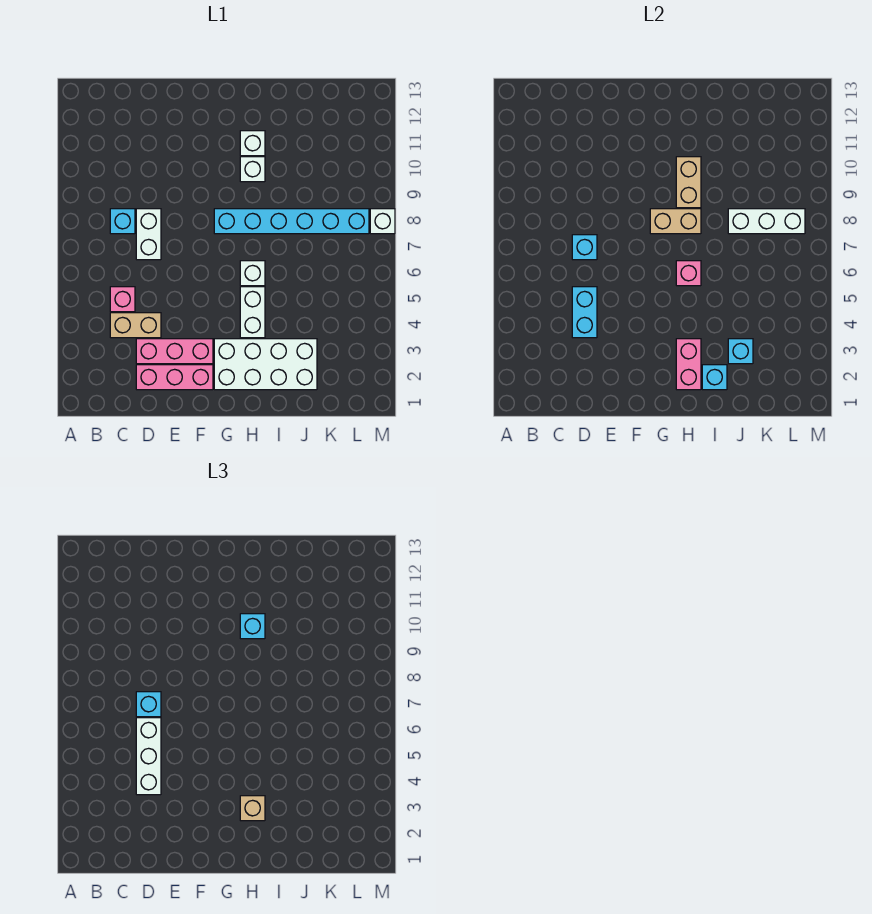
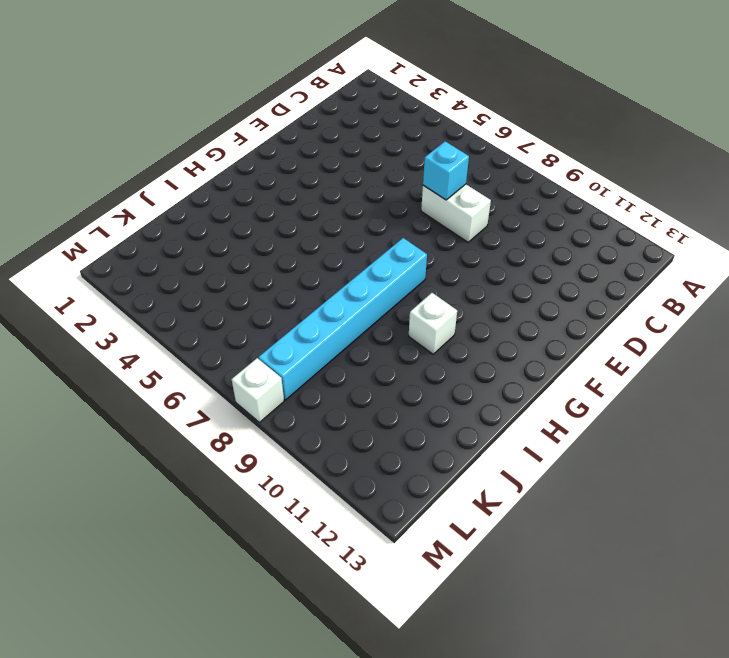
none -> tan brick C4:D4 level 1
none -> pink brick C5 level 1
none -> cyan brick C8 level 1

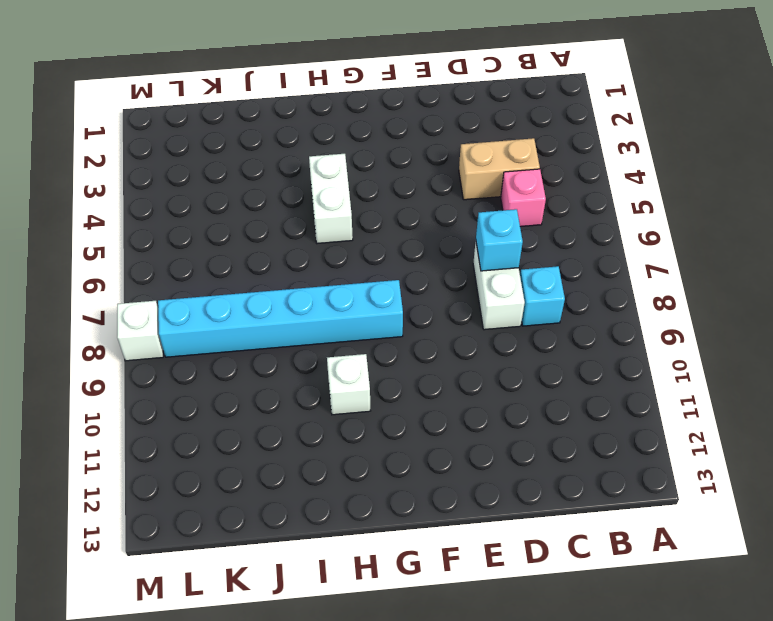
none -> pink brick D2:F2 level 1
none -> pink brick D3:F3 level 1
none -> white brick G2:J3 level 1

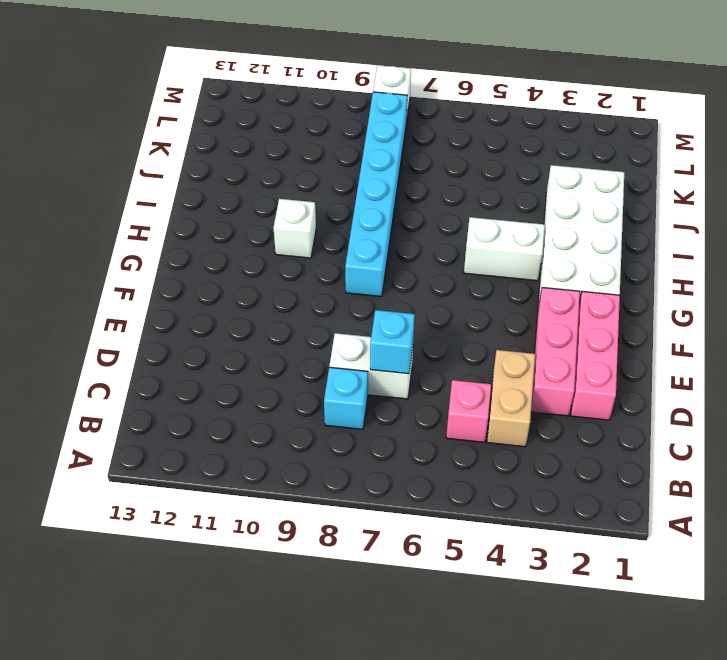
none -> white brick H6 level 1
none -> white brick H11 level 1
none -> cyan brick D4:D5 level 2

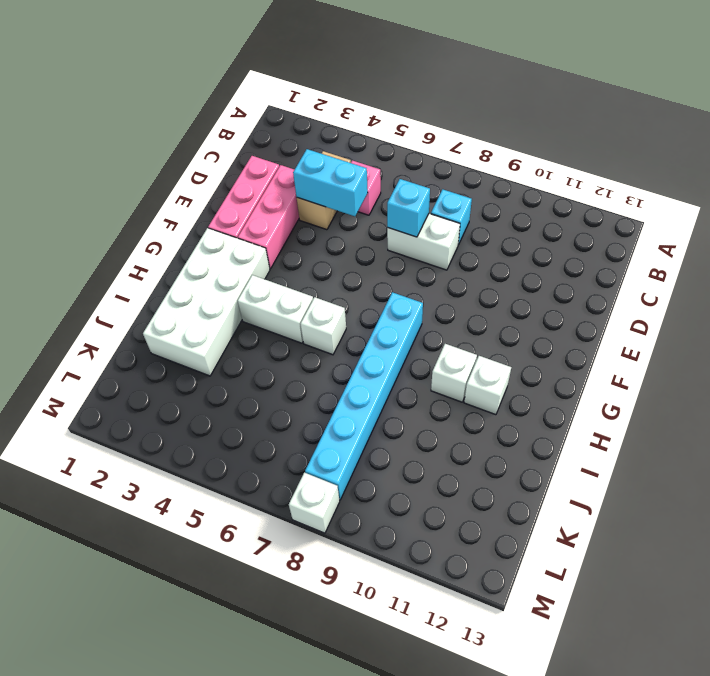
none -> tan brick G8:H8 level 2
none -> pink brick H2:H3 level 2
none -> pink brick H6 level 2

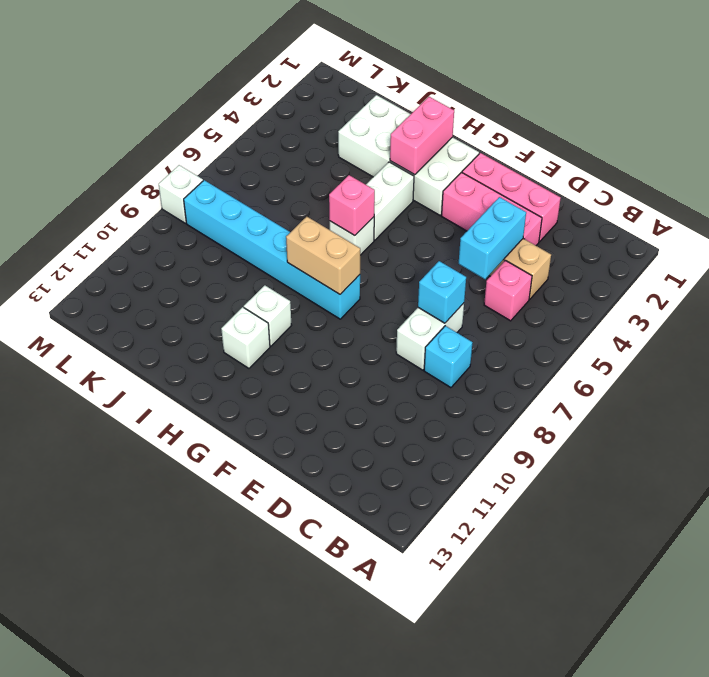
none -> tan brick H9:H10 level 2
none -> cyan brick I2 level 2
none -> cyan brick J3 level 2

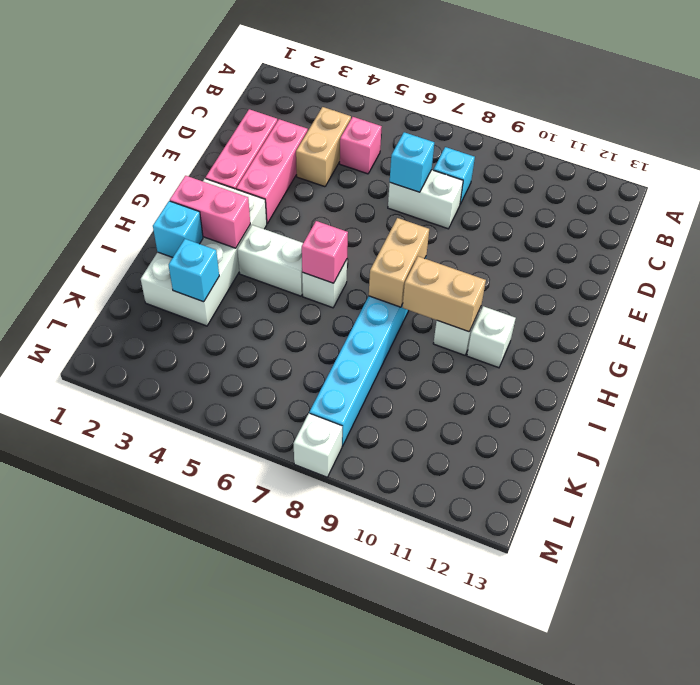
none -> cyan brick D4:D5 level 2
none -> white brick J8:L8 level 2
none -> white brick D4:D6 level 3

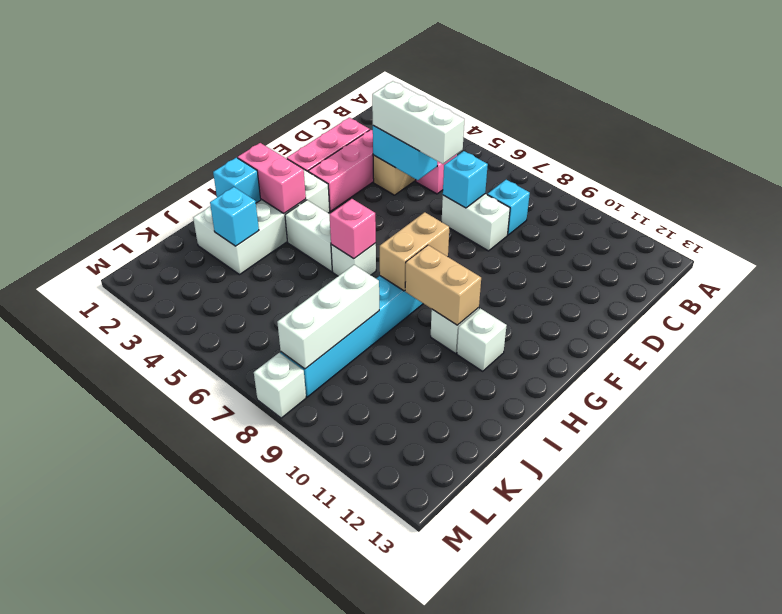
none -> cyan brick D7 level 3
none -> tan brick H3 level 3
none -> cyan brick H10 level 3

